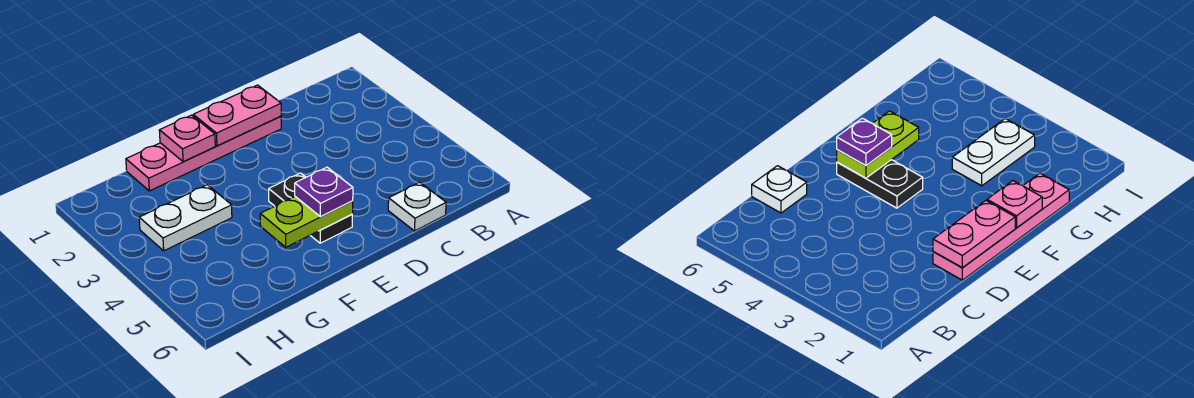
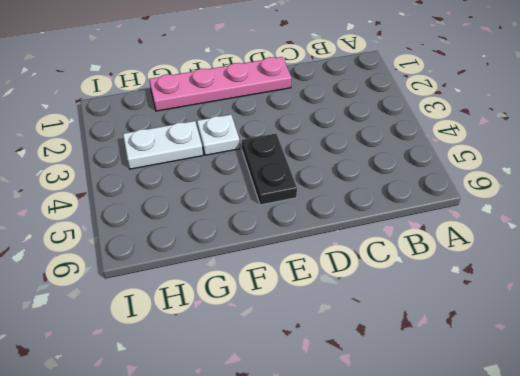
white plate F3 level 1 -> white plate C6 level 1
none -> pink plate D1:E1 level 2
none -> lime plate E5:F5 level 2

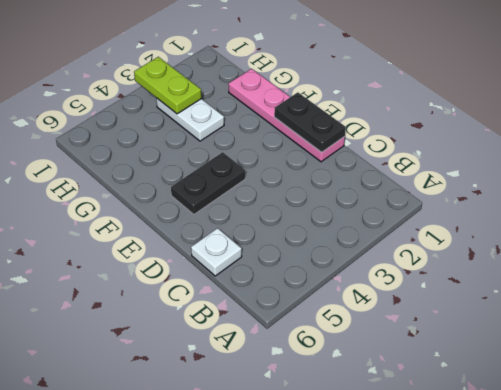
black plate D1:E1 level 2 -> pink plate D1:E1 level 2
lime plate H3:I3 level 2 -> lime plate E5:F5 level 2
none -> pink plate F1 level 2
none -> purple plate E5 level 3

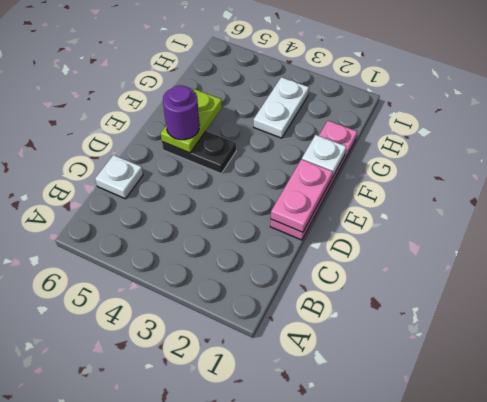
purple round brick E5 level 3 -> purple plate E5 level 3
white plate F1 level 2 -> pink plate F1 level 2

